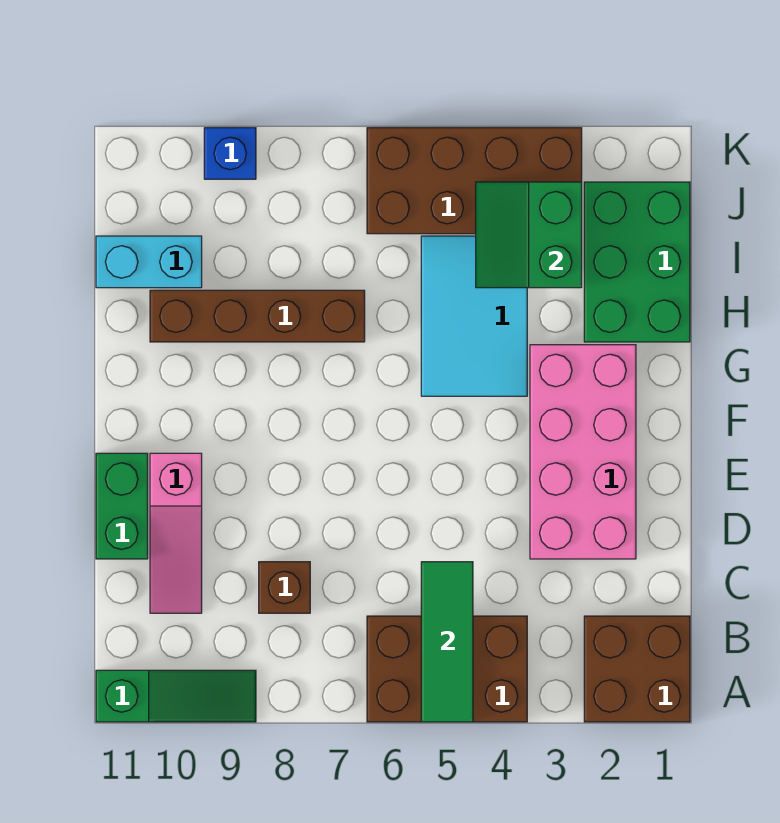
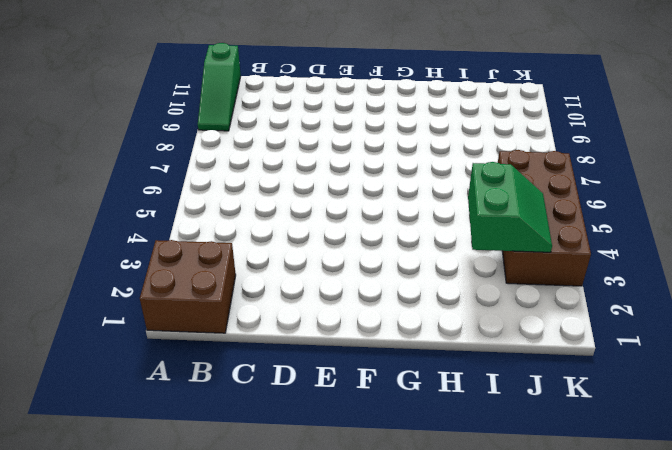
green slope I3:J4 level 2 top I -> green slope I3:J4 level 2 top 3
none -> brown brick A4:B6 level 1
none -> brown brick C8 level 1
none -> pink slope C10:E10 level 1 top E

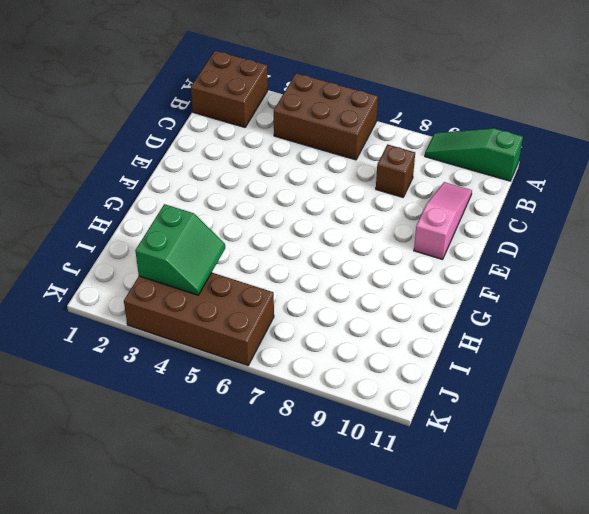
none -> pink brick D2:G3 level 1
none -> green brick D11:E11 level 1
none -> cyan tile G4:I5 level 1

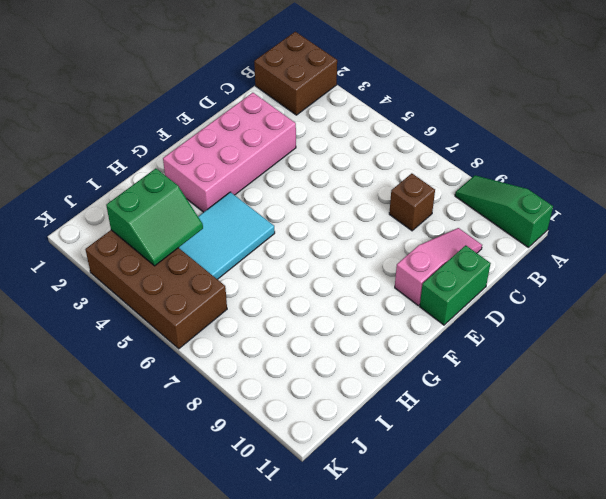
none -> brown brick A4:B6 level 1
none -> green brick H1:J2 level 1
none -> brown brick H7:H10 level 1

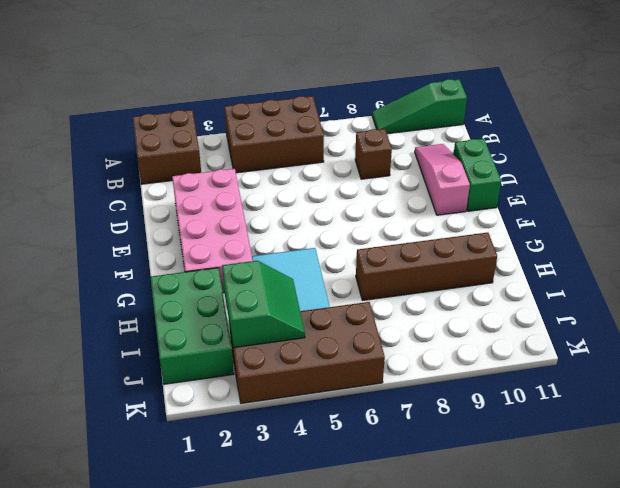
none -> cyan brick I10:I11 level 1
none -> blue brick K9 level 1
none -> green tile A5:C5 level 2

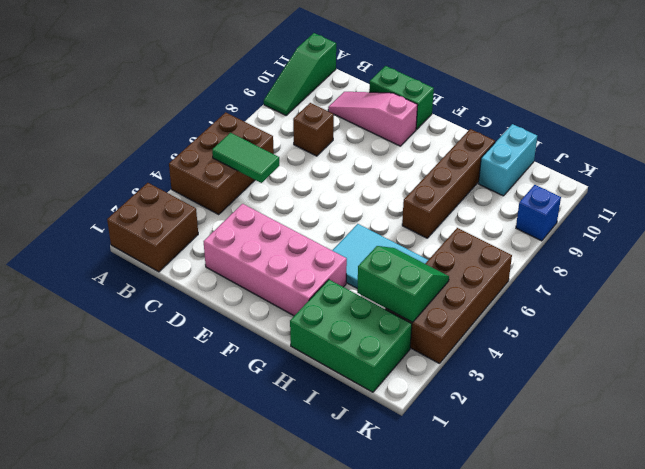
green tile B5:C5 level 2 -> green tile A5:C5 level 2

